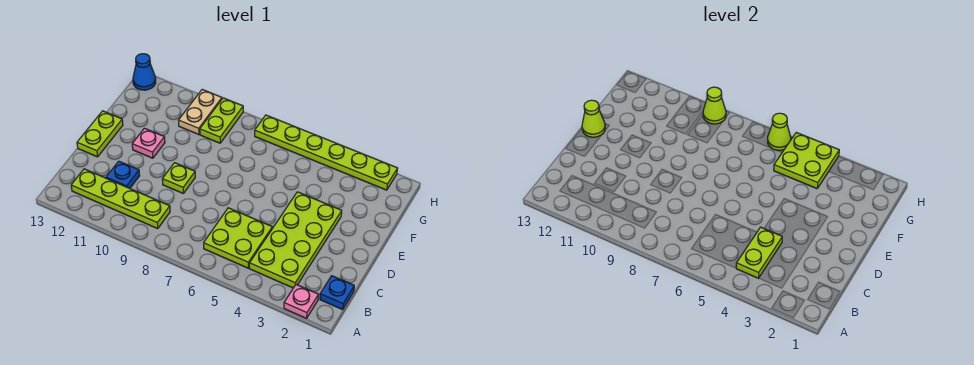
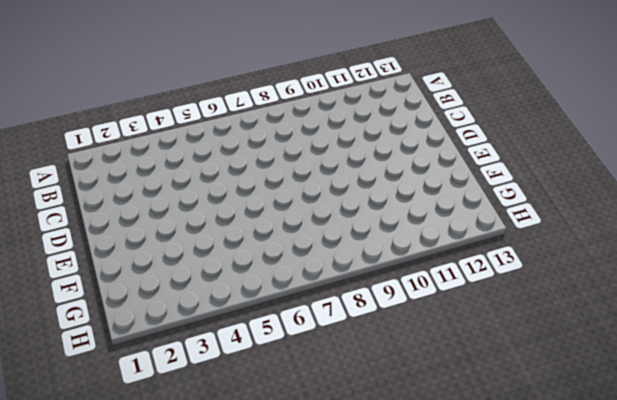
none -> pink plate A2 level 1
none -> blue plate B1 level 1
none -> lime plate B3:E4 level 1

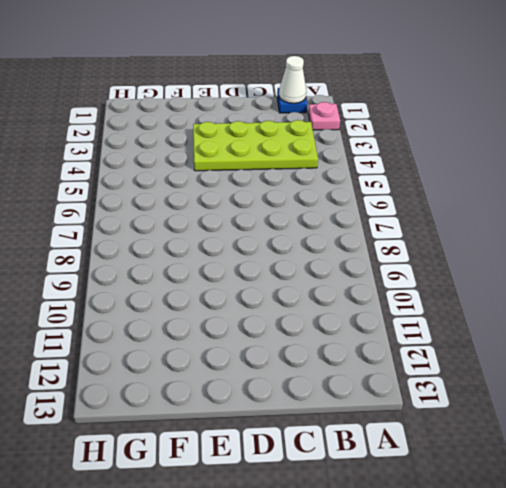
white cone B1 level 2 -> none
none -> lime plate B5:C6 level 1
none -> lime plate B9:B12 level 1
none -> blue plate C11 level 1

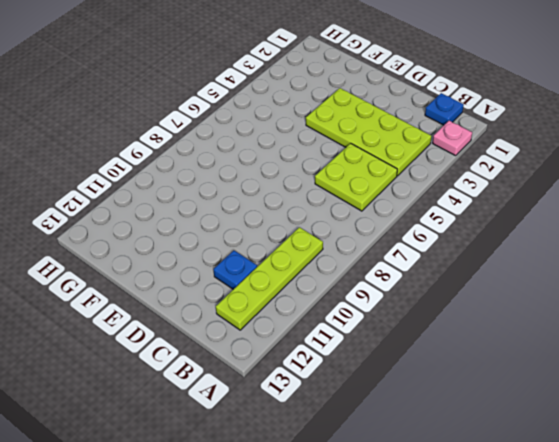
none -> lime plate D9 level 1
none -> lime plate D13:E13 level 1
none -> pink plate E11 level 1

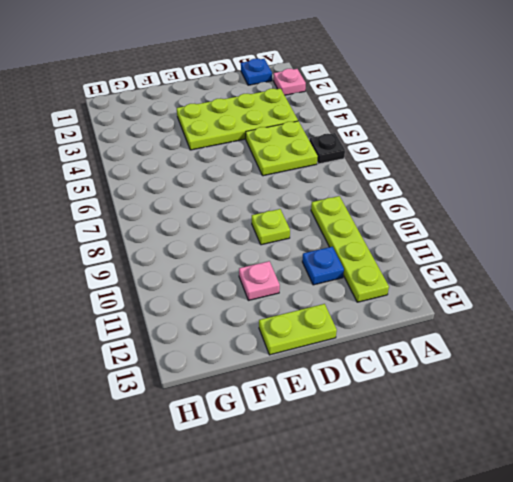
black plate A6 level 1 -> none
none -> lime plate G9:H9 level 1
none -> tan plate G10:H10 level 1
none -> lime plate H2:H7 level 1

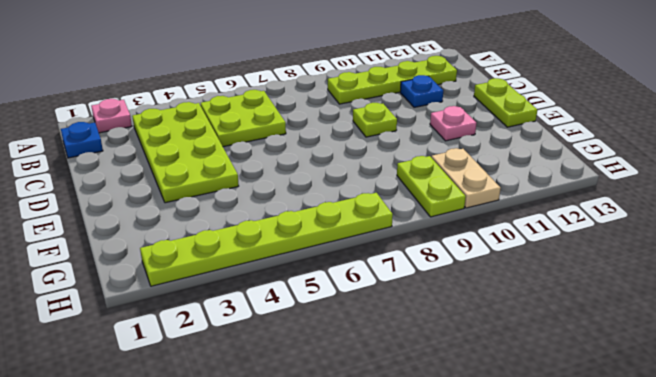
none -> blue cone H13 level 1
none -> lime plate B4:C4 level 2
none -> lime cone E13 level 2

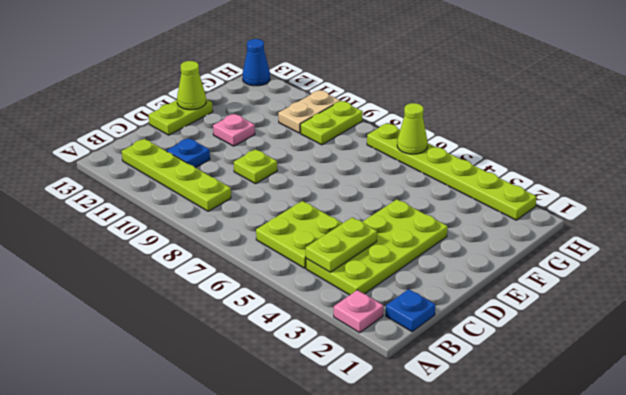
none -> lime plate G4:H5 level 2
none -> lime cone H9 level 2

